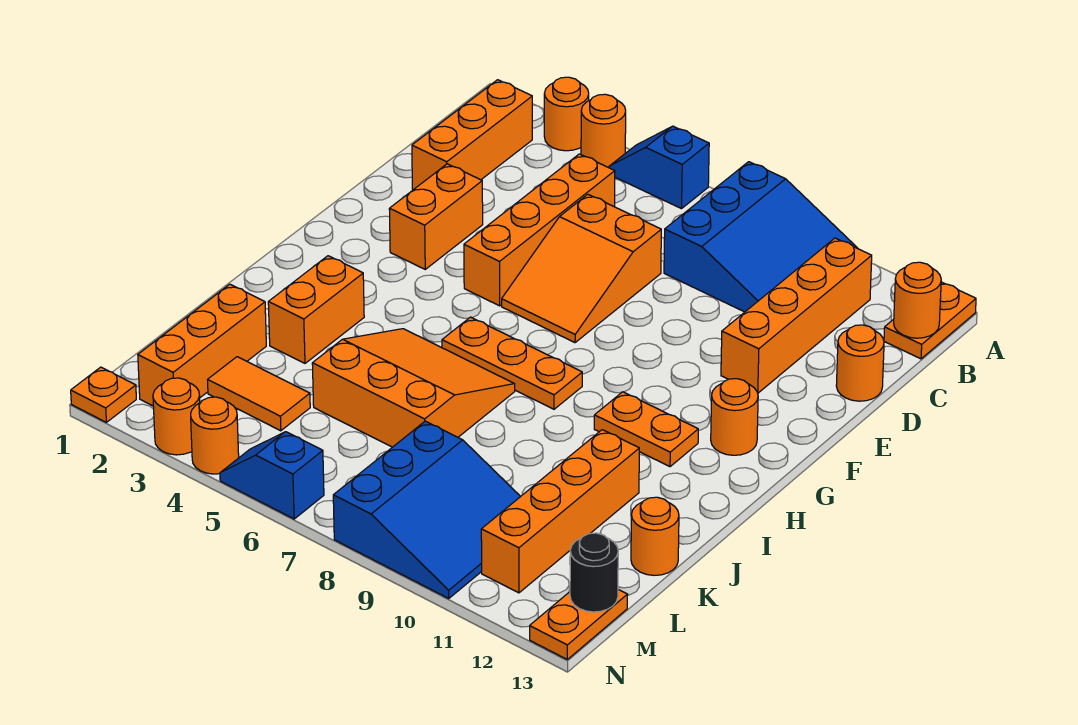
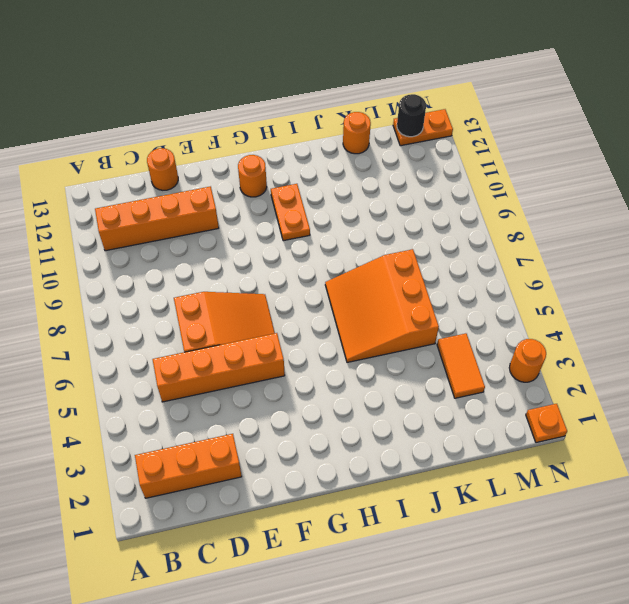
none -> orange round brick A3 level 1
none -> orange round brick A4 level 1
none -> blue slope A5:A6 level 1 top 6

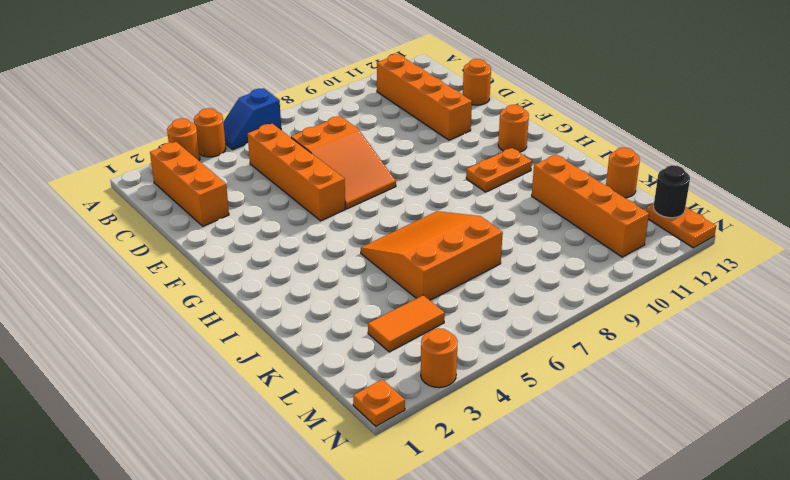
none -> blue slope A8:C10 level 1 top 8
none -> orange plate A13:B13 level 1
none -> orange brick E3:F3 level 1

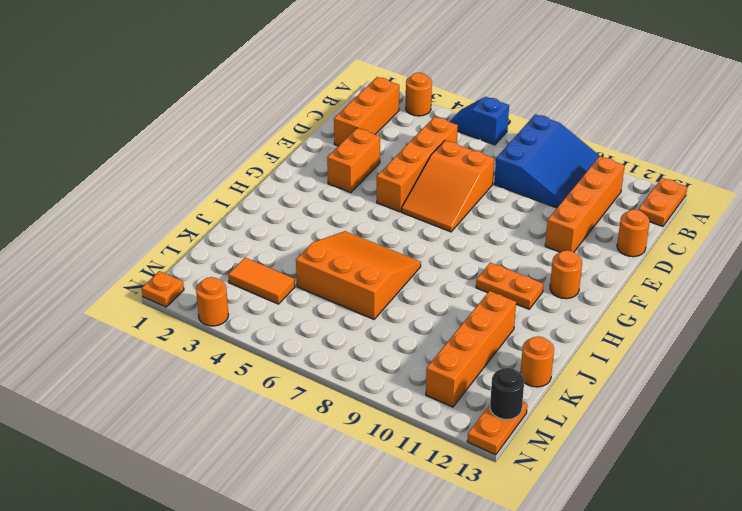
none -> orange round brick A4 level 1
none -> orange plate H6:H8 level 1
none -> orange brick I3:J3 level 1

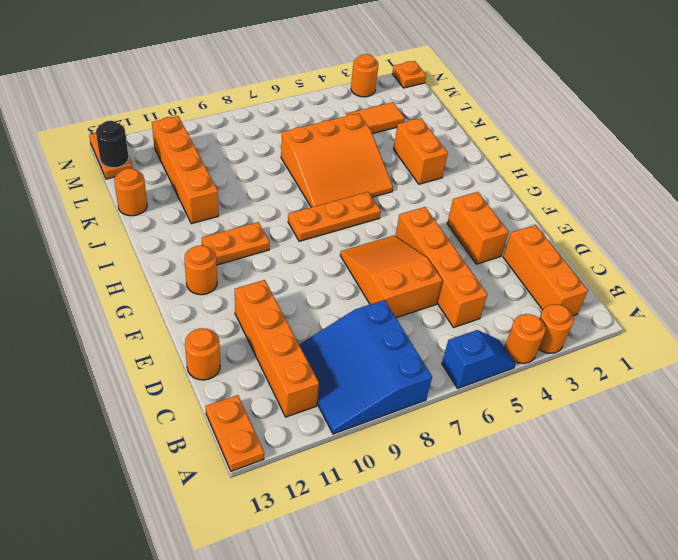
none -> orange brick K2:M2 level 1
none -> blue slope L8:N10 level 1 top 8
none -> orange round brick N4 level 1

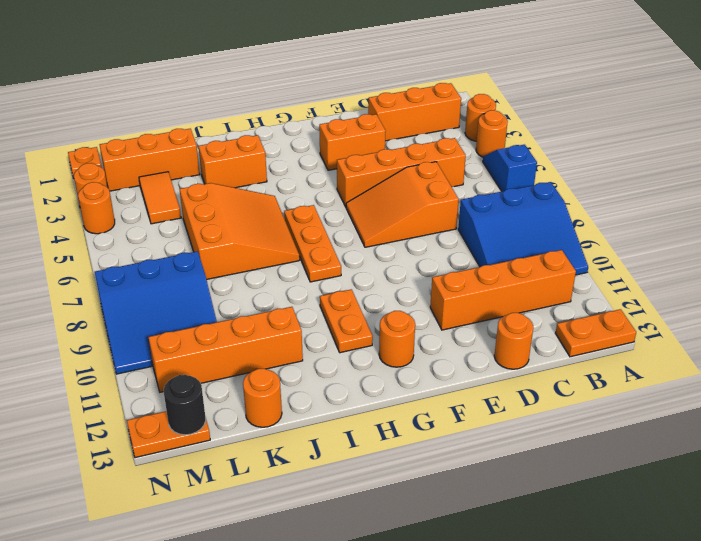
none -> blue slope N5:N6 level 1 top 6
none -> orange round brick B13 level 2

